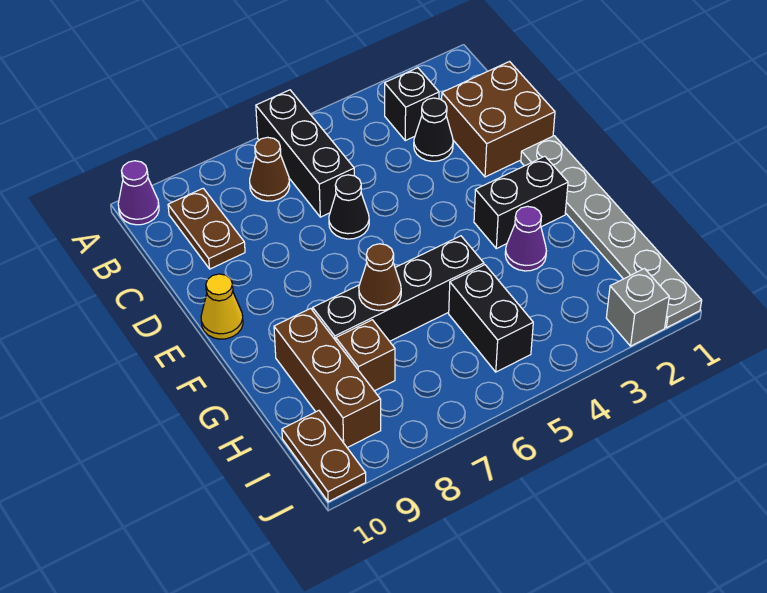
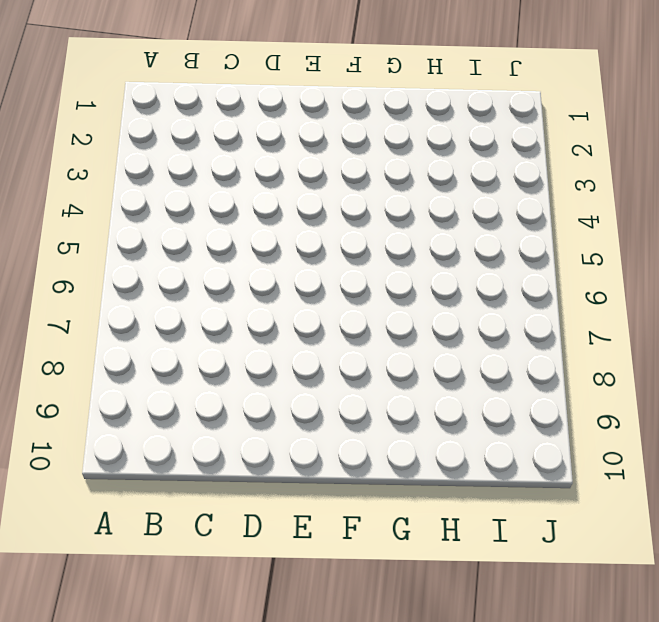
none -> black brick A6:C6 level 1
none -> purple cone A10 level 1
none -> black brick B3 level 1

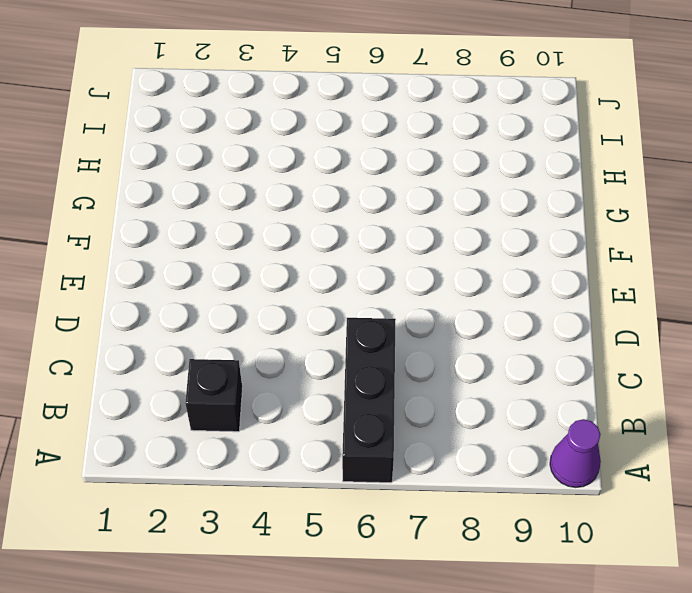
none -> brown cone B7 level 1
none -> brown plate B9:C9 level 1
none -> brown brick C1:D2 level 1

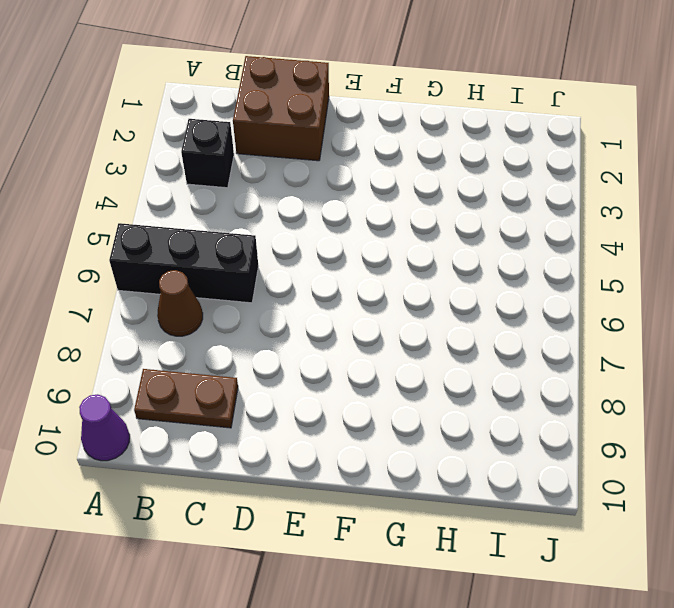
none -> black cone C3 level 1
none -> black cone D6 level 1
none -> grey plate E1:J1 level 1

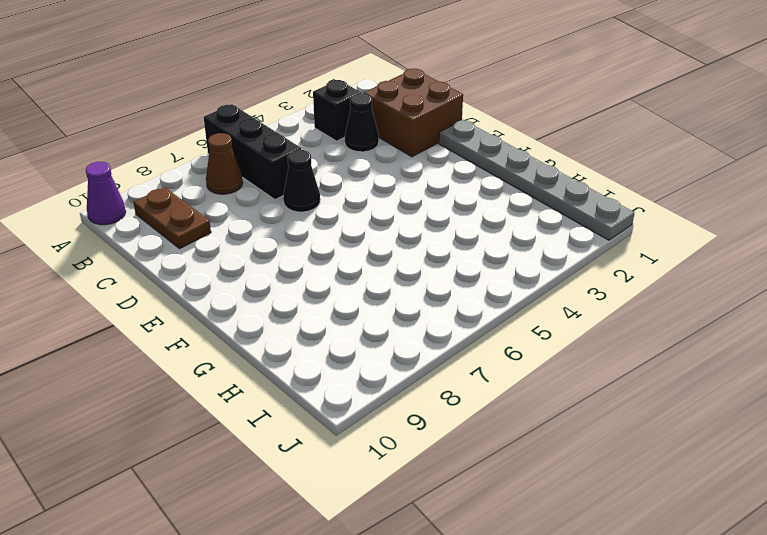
none -> yellow cone E10 level 1
none -> black brick F2:F3 level 1
none -> purple cone G3 level 1

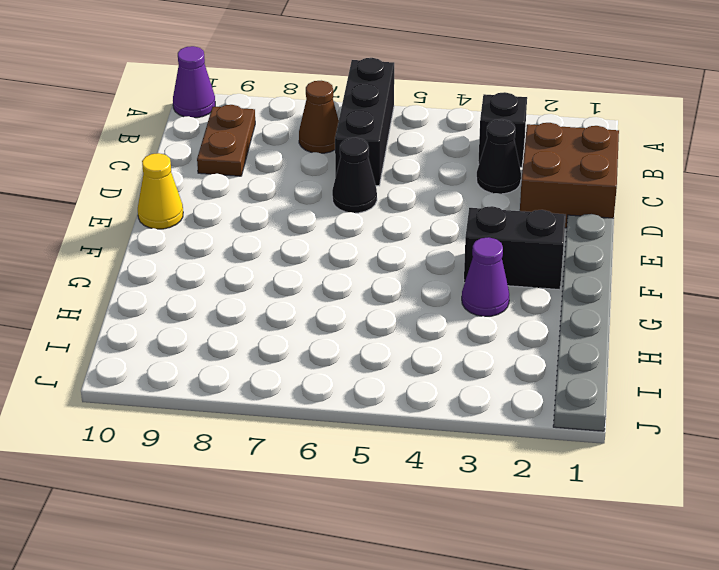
none -> black brick G5:G8 level 1
none -> brown brick G9:I9 level 1
none -> black brick H5:I5 level 1

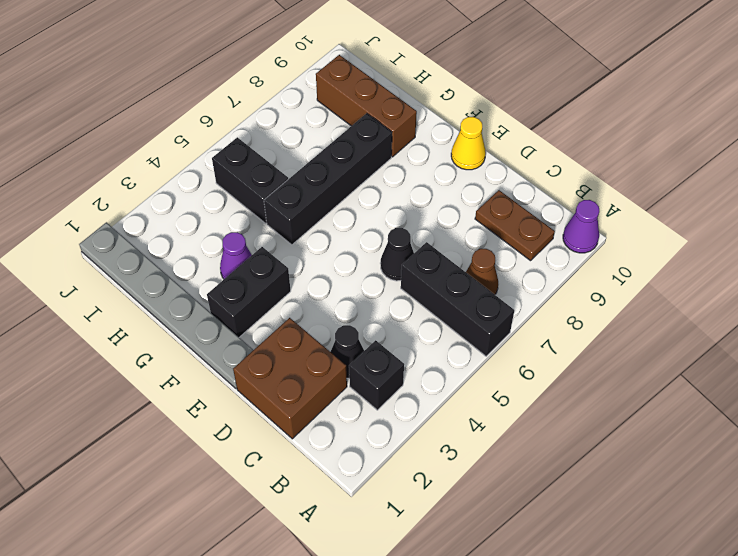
none -> brown brick H8 level 1
none -> brown plate I10:J10 level 1
none -> grey brick J2 level 1

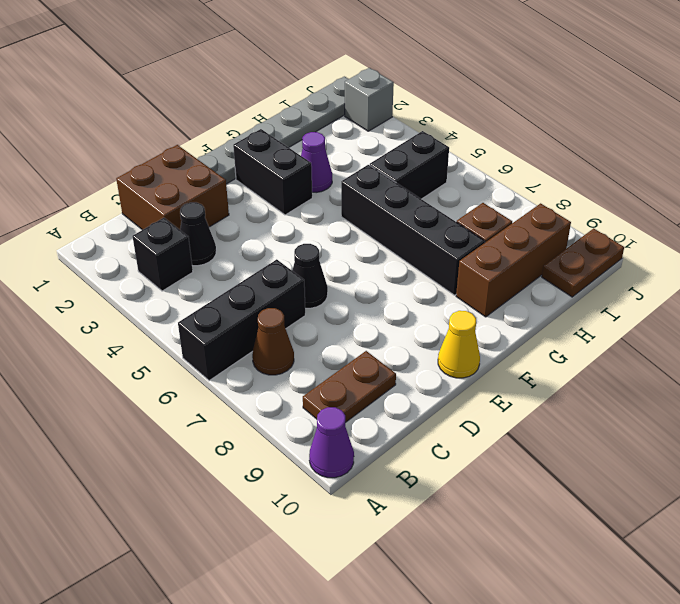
none -> brown cone G7 level 2

